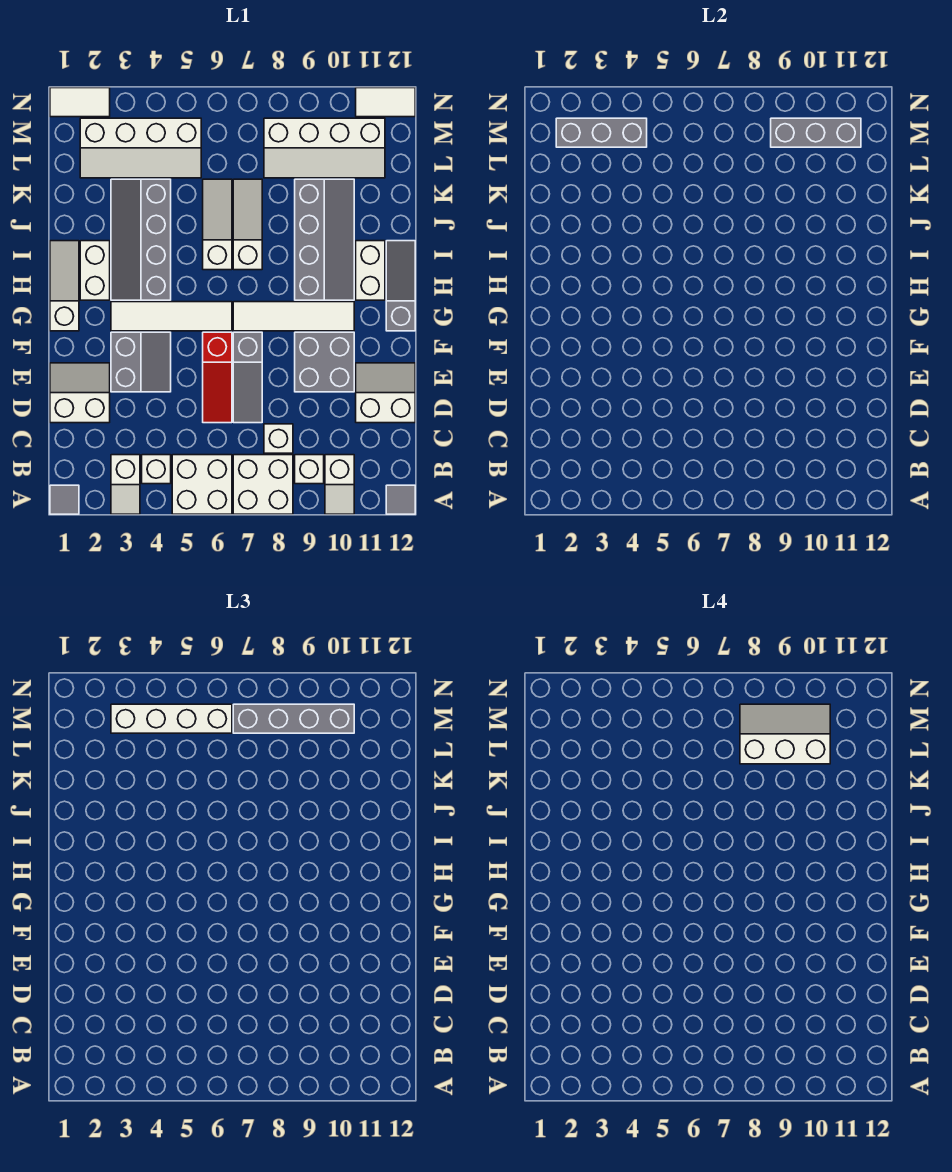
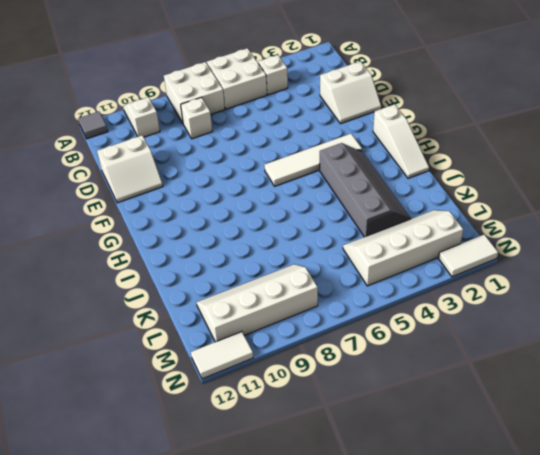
none -> grey tile A1 level 1
none -> white slope A3:B3 level 1 top B
none -> white brick B9 level 1
none -> red slope D6:F6 level 1 top F

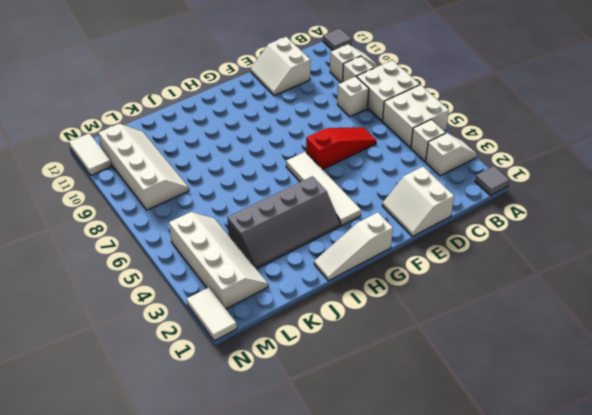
none -> grey slope D7:F7 level 1 top F
none -> grey slope E3:F4 level 1 top 3
none -> grey brick E9:F10 level 1
none -> white tile G7:G10 level 1

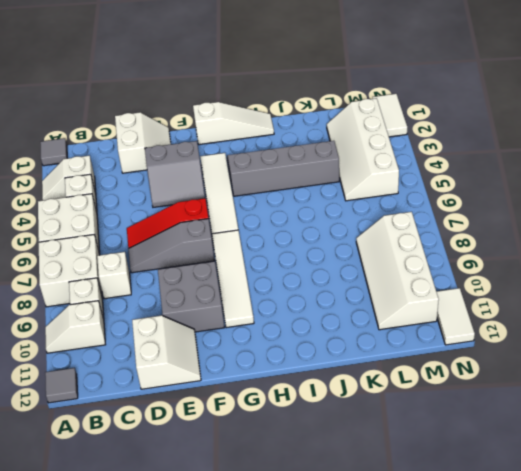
none -> grey slope G12:I12 level 1 top G
none -> white brick H2:I2 level 1
none -> grey slope H9:K10 level 1 top 9
none -> white brick H11:I11 level 1

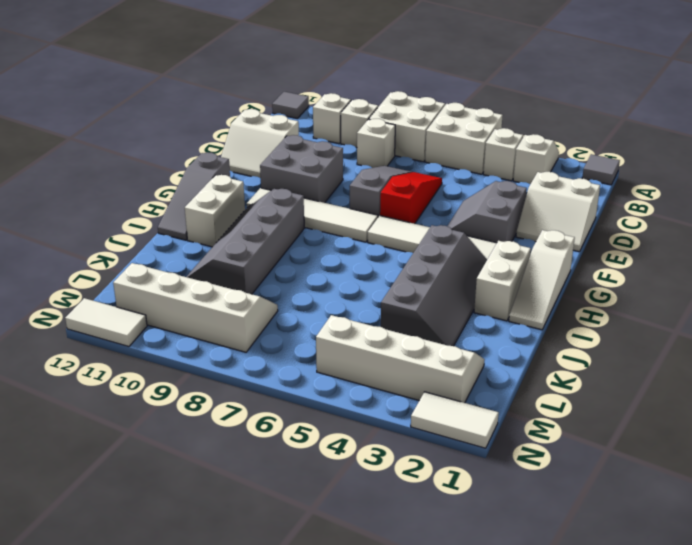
none -> white slope I6:K6 level 1 top I
none -> white slope I7:K7 level 1 top I
none -> grey brick M2:M4 level 2
none -> grey brick M9:M11 level 2

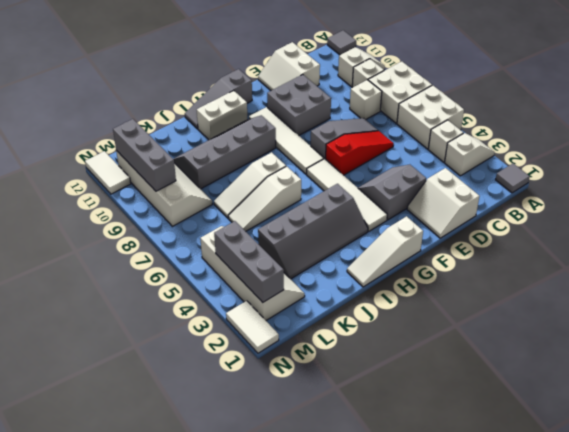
none -> white brick H2:I2 level 1
none -> white brick M3:M6 level 3
none -> grey brick M7:M10 level 3
none -> white slope L8:M10 level 4 top L

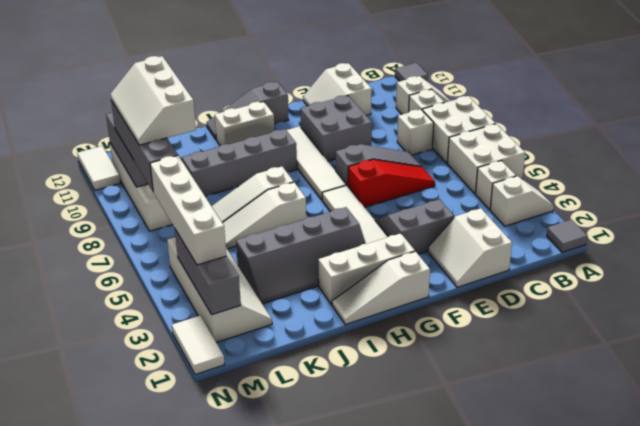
white brick G2:I2 level 1 -> white brick H2:I2 level 1

